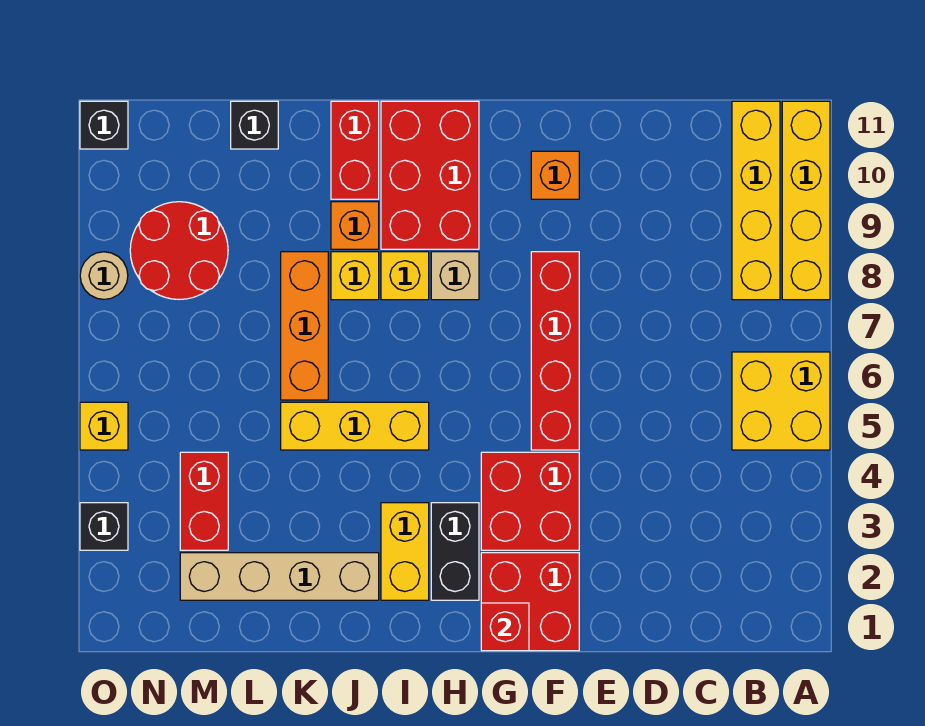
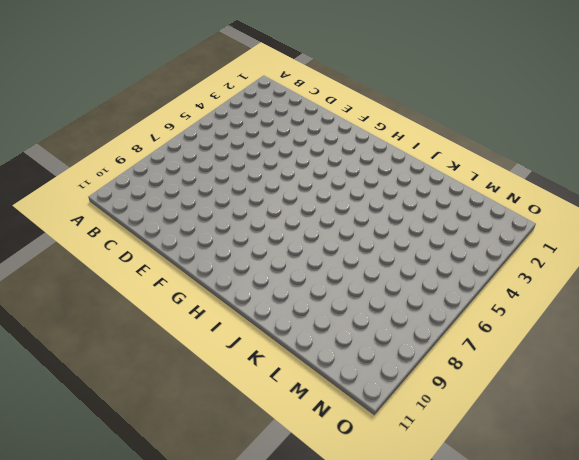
none -> yellow brick A5:B6 level 1
none -> yellow brick A8:A11 level 1
none -> yellow brick B8:B11 level 1

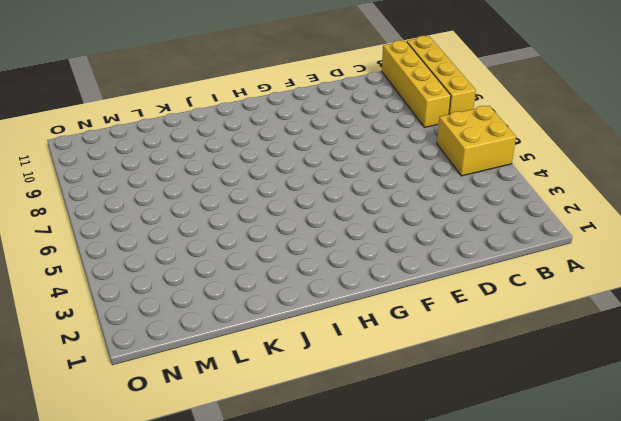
none -> red brick F1:G2 level 1
none -> red brick F3:G4 level 1
none -> red brick F5:F8 level 1

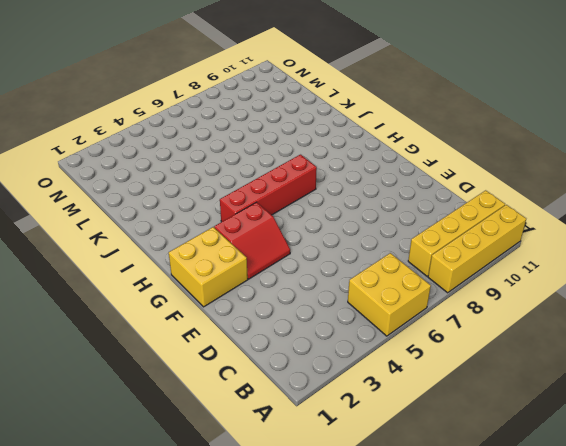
yellow brick F1:G2 level 1 -> red brick F1:G2 level 1
red slope F3:G4 level 1 top G -> red brick F3:G4 level 1
red brick H4:H7 level 1 -> red brick F5:F8 level 1
none -> orange brick F10 level 1
none -> black brick H2:H3 level 1
none -> tan brick H8 level 1

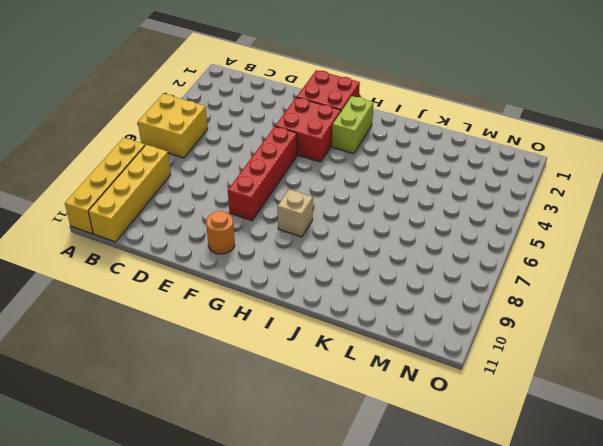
orange round brick F10 level 1 -> orange brick F10 level 1
lime brick H2:H3 level 1 -> black brick H2:H3 level 1
none -> red brick H9:I11 level 1
none -> yellow brick I2:I3 level 1
none -> yellow brick I5:K5 level 1

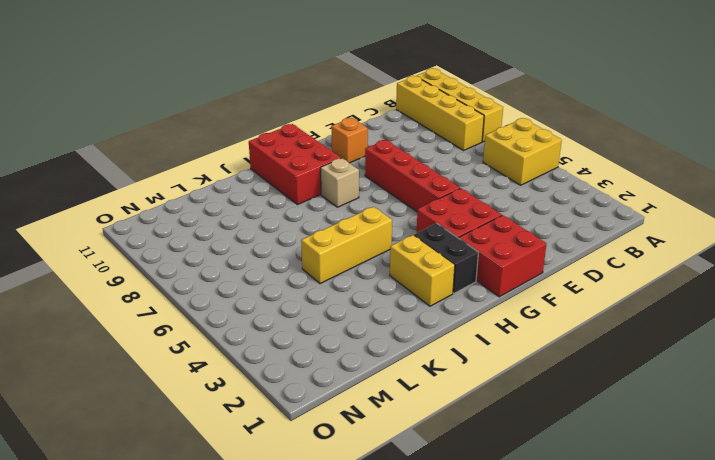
none -> yellow brick I8 level 1
none -> tan brick J2:M2 level 1
none -> yellow brick J8 level 1

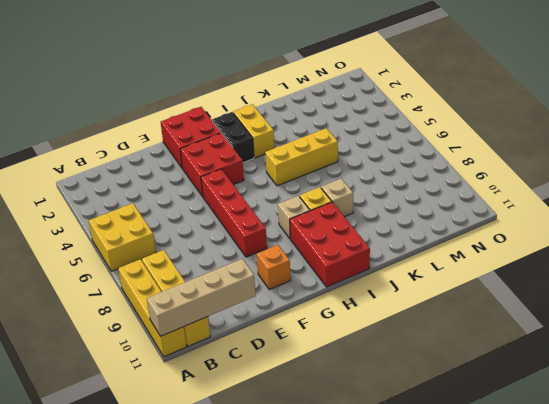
tan brick A11:D11 level 2 -> tan brick J2:M2 level 1
tan brick J8 level 1 -> yellow brick J8 level 1
none -> orange brick J9 level 1
none -> red brick J10:J11 level 1
none -> orange brick K6:K8 level 1

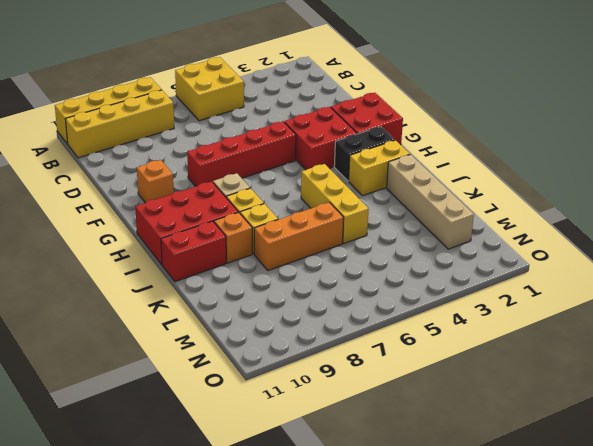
none -> black brick L11 level 1
none -> red brick M3:M4 level 1
none -> red round brick M8:N9 level 1

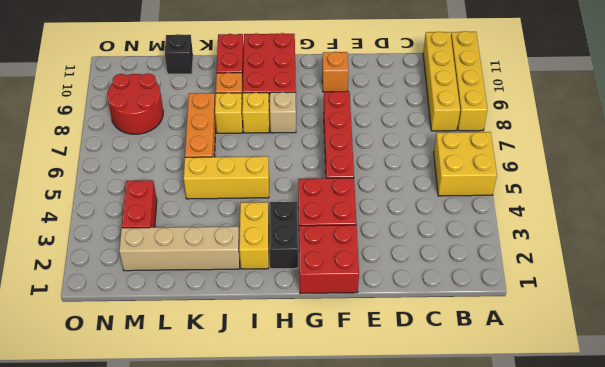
none -> black brick O3 level 1
none -> yellow brick O5 level 1
none -> tan round brick O8 level 1

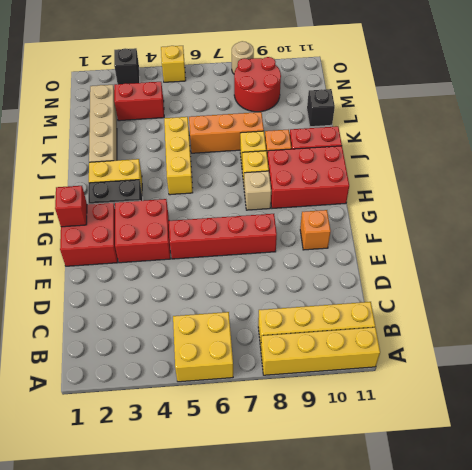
none -> black brick O11 level 1

